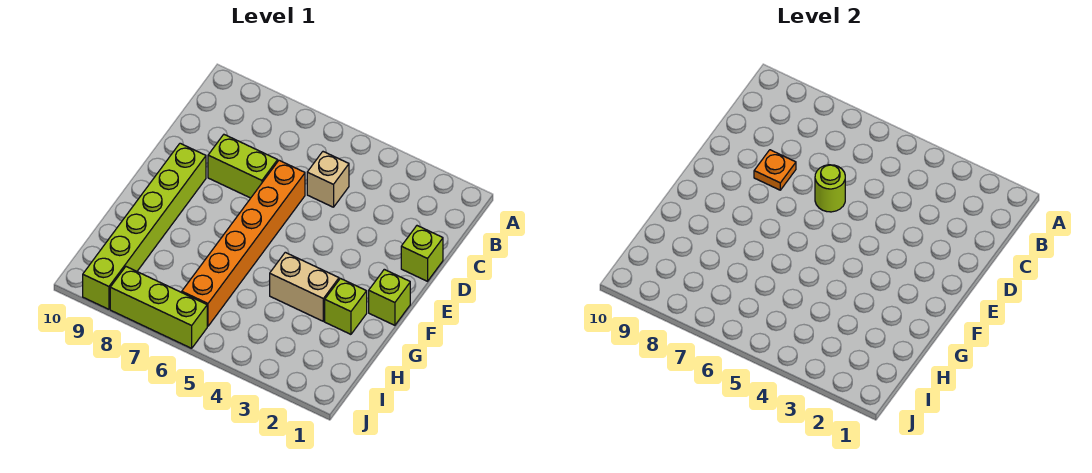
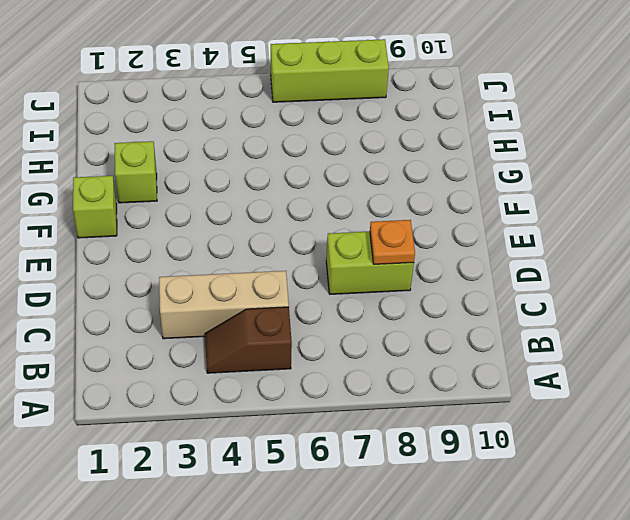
brown slope B4:B5 level 1 top 5 -> none
tan brick C3:C5 level 1 -> tan brick C5 level 1
none -> lime brick D1 level 1
none -> orange brick D6:I6 level 1

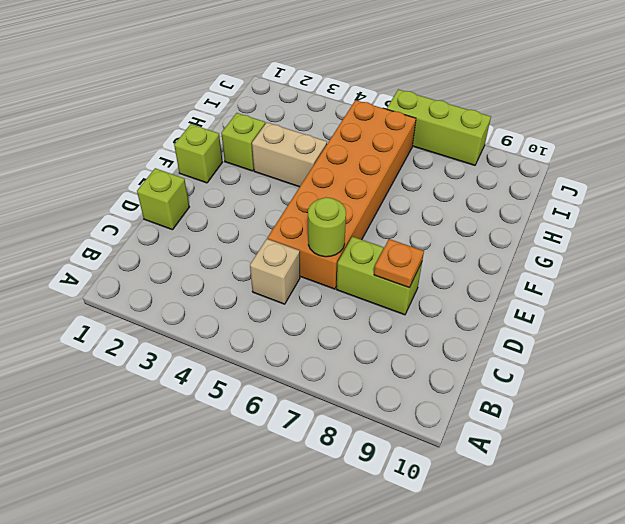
orange brick D5:I6 level 1 -> orange brick D6:I6 level 1
none -> lime brick E9:J9 level 1

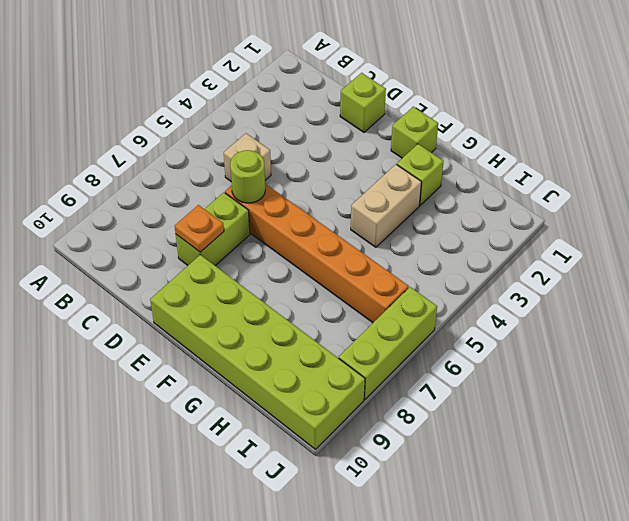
lime brick E9:J10 level 1 -> lime brick E9:J9 level 1

